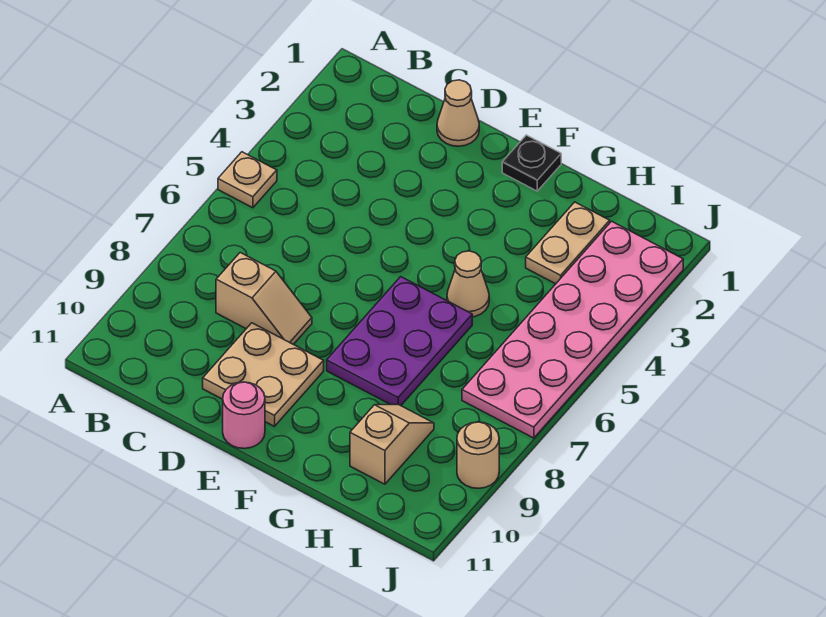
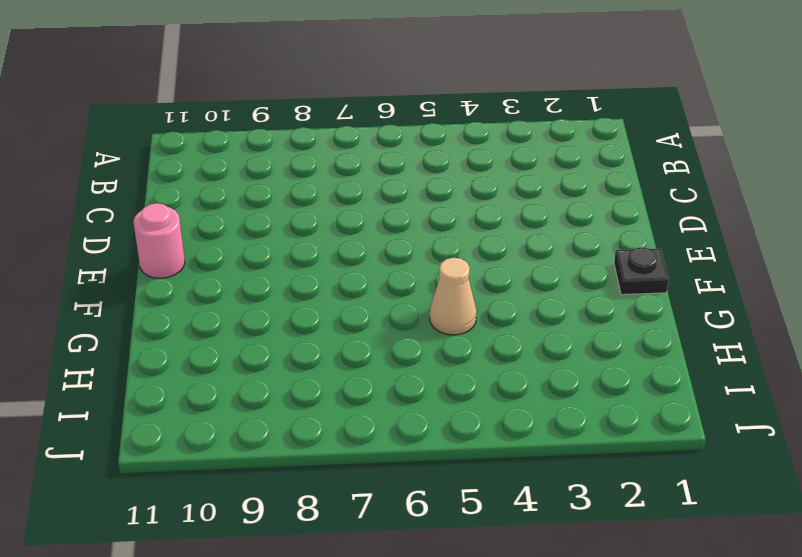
none -> tan plate A5 level 1
none -> tan slope C8:D8 level 1 top C
none -> tan cone D1 level 1

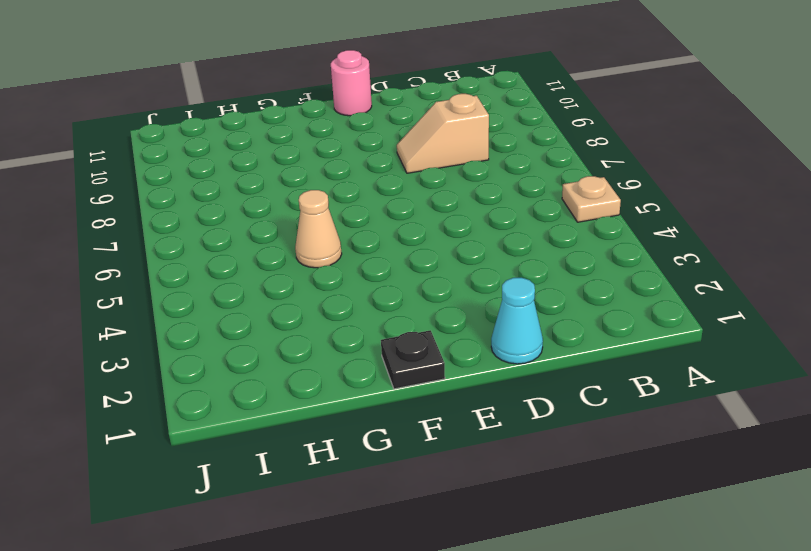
cyan cone D1 level 1 -> tan cone D1 level 1
none -> tan plate D9:E10 level 1
none -> purple plate F6:G8 level 1
none -> tan plate H2:H3 level 1

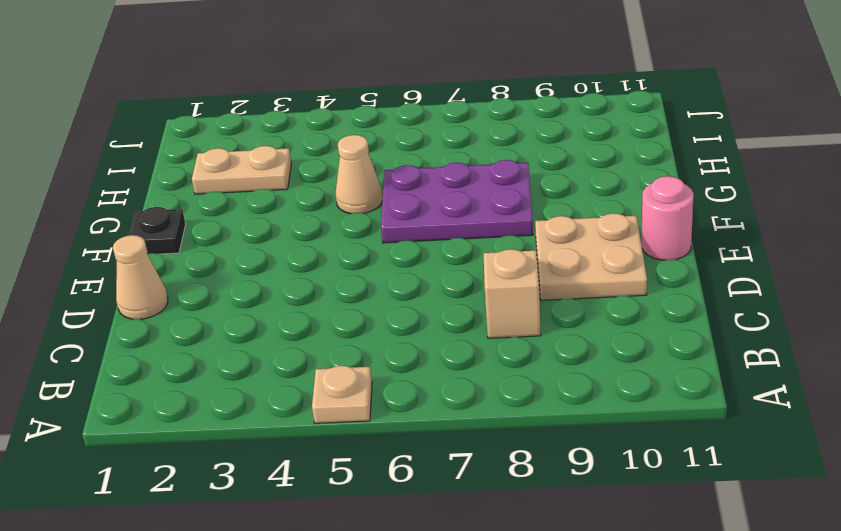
none -> tan slope H9:H10 level 1 top 10
none -> pink plate I2:J7 level 1
none -> tan round brick J9 level 1

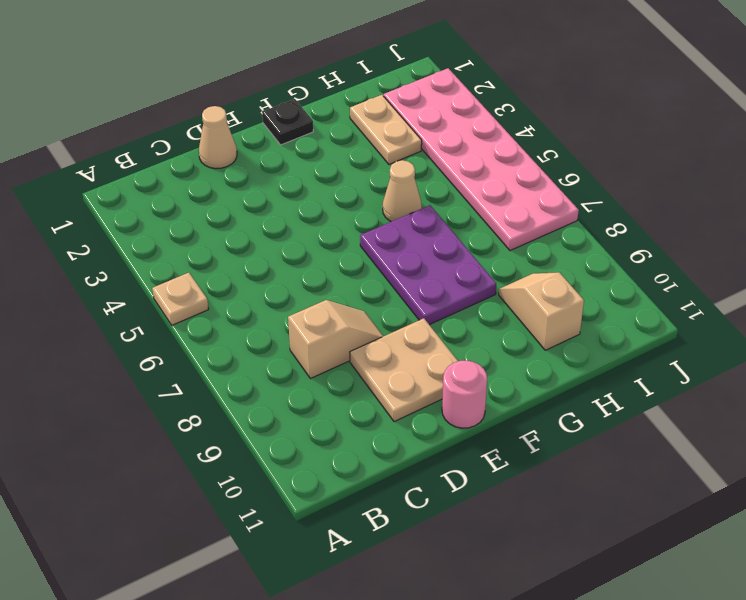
none -> tan round brick J9 level 1

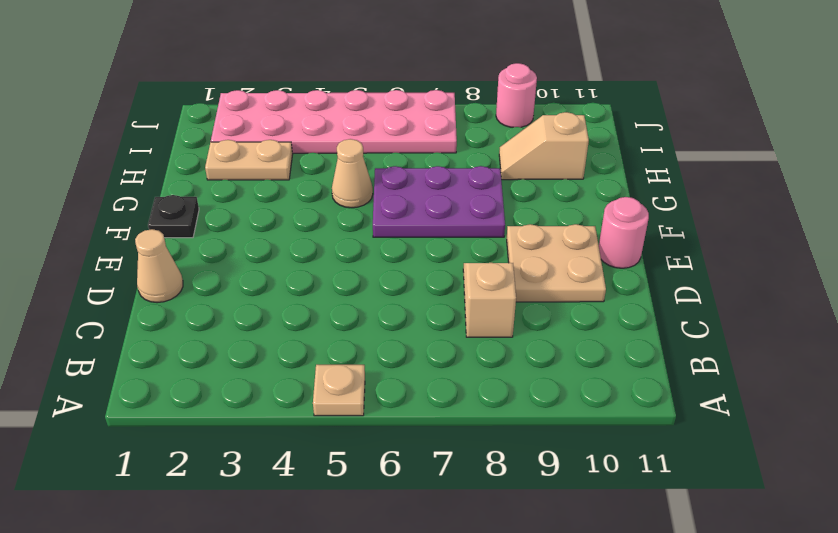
pink round brick J9 level 1 -> tan round brick J9 level 1

